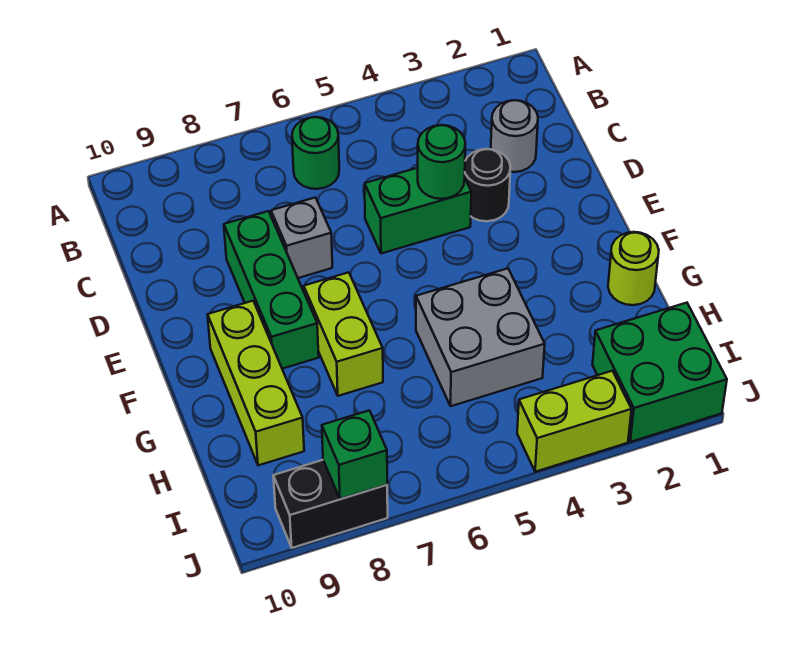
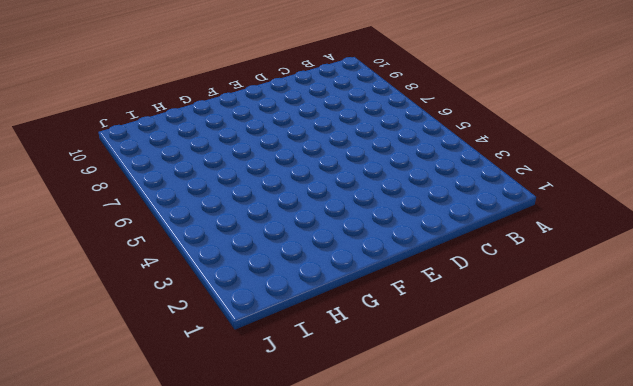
none -> green round brick B6 level 1
none -> grey round brick C2 level 1
none -> black round brick D3 level 1

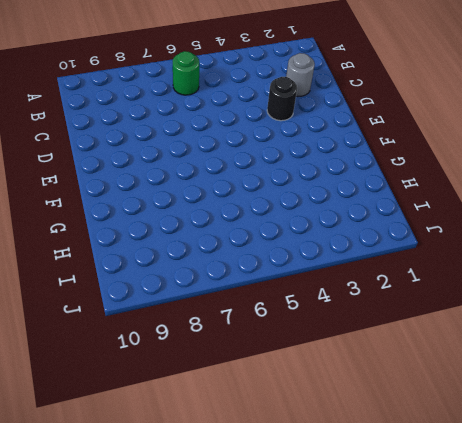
none -> green brick D4:D5 level 1
none -> grey brick D7 level 1
none -> green brick D8:F8 level 1

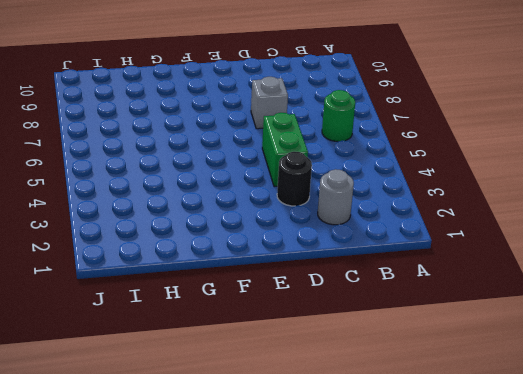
none -> green brick D8:F8 level 1
none -> lime brick F7:G7 level 1
none -> lime brick F9:H9 level 1

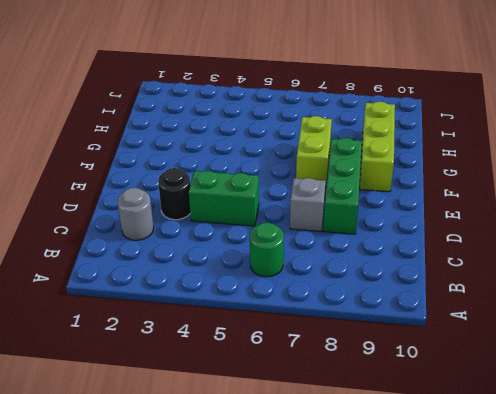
none -> lime round brick G1 level 1
none -> grey brick G4:H5 level 1
none -> green brick I1:J2 level 1

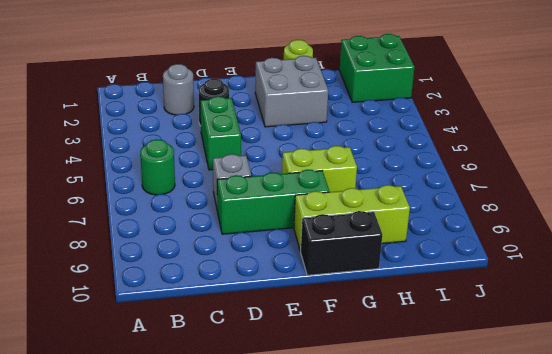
grey brick F2:G3 level 1 -> grey brick G4:H5 level 1
black brick F10:G10 level 1 -> black brick J8:J9 level 1
none -> lime brick J3:J4 level 1
none -> green round brick D4 level 2
none -> green brick J8 level 2

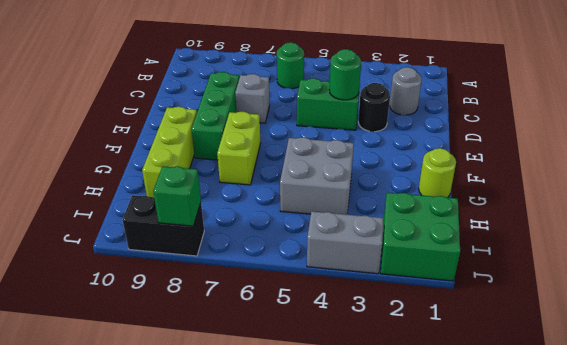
grey brick J3:J4 level 1 -> lime brick J3:J4 level 1

